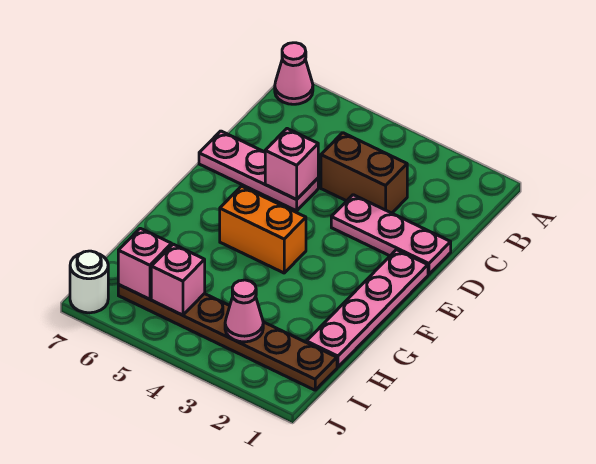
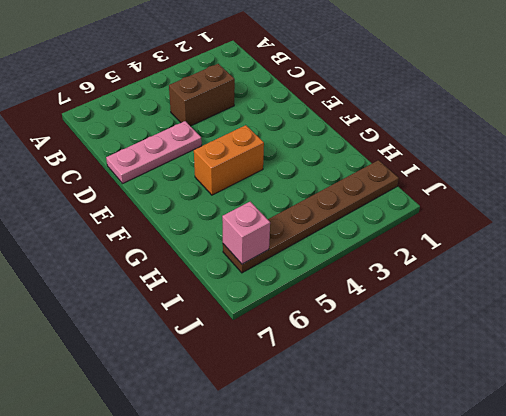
none -> pink cone A7 level 1
none -> pink plate D1:D3 level 1
none -> pink plate E1:H1 level 1

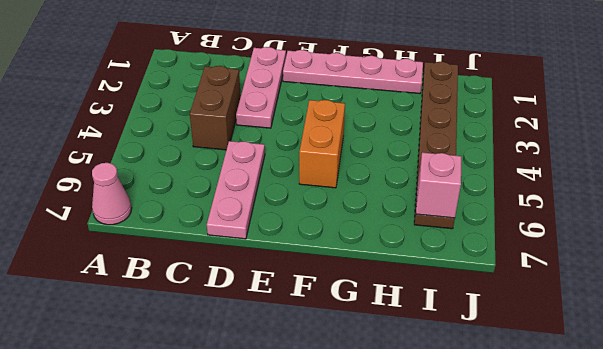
none -> white round brick J7 level 1
none -> pink brick D5 level 2
none -> pink cone I3 level 2

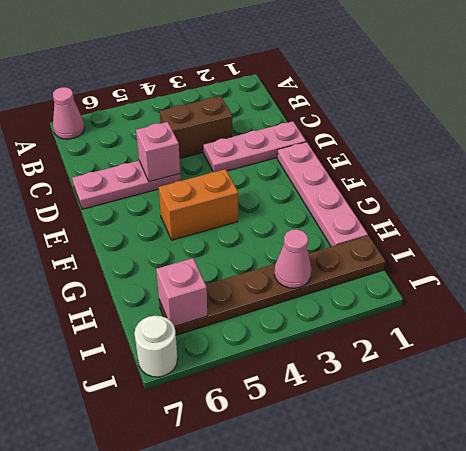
none -> pink brick I5 level 2

